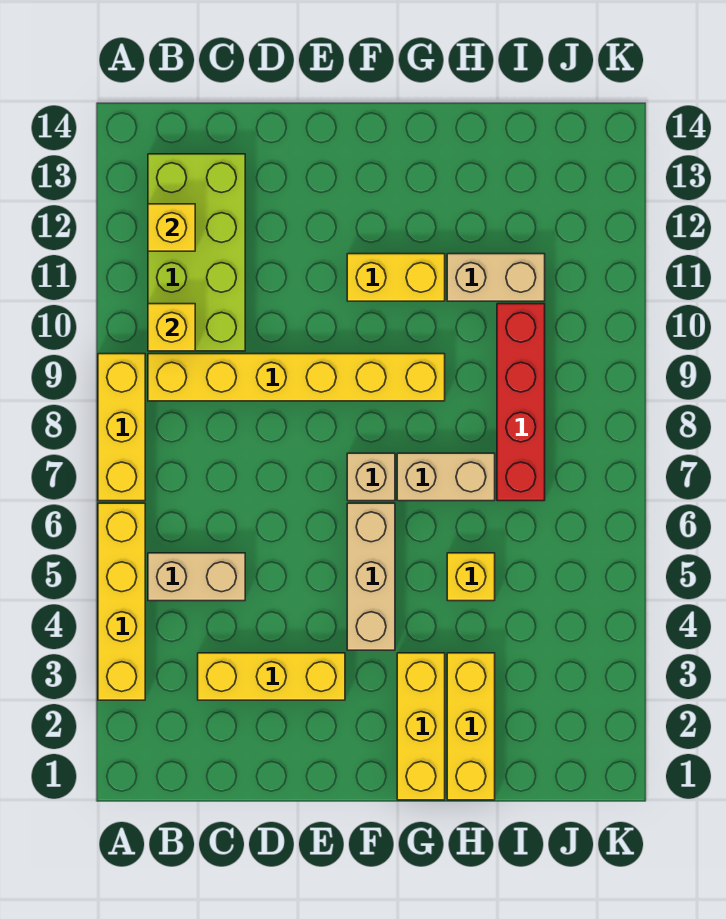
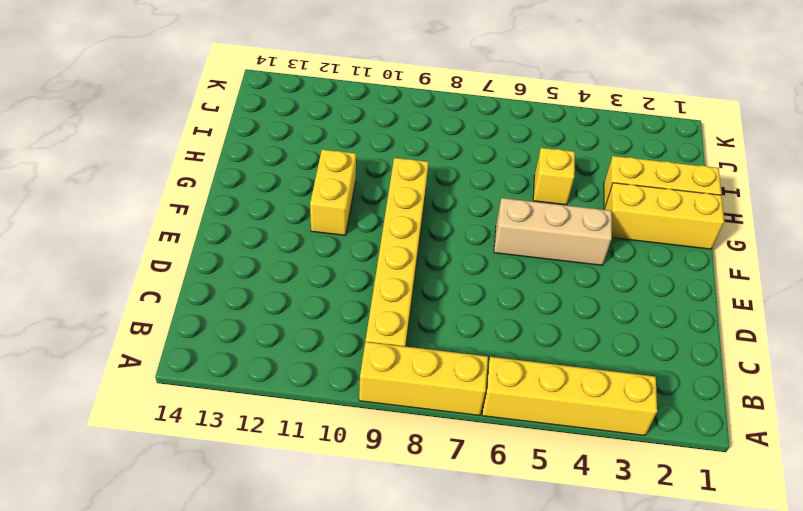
none -> tan brick B5:C5 level 1
none -> lime brick B10:C13 level 1
none -> yellow brick C3:E3 level 1

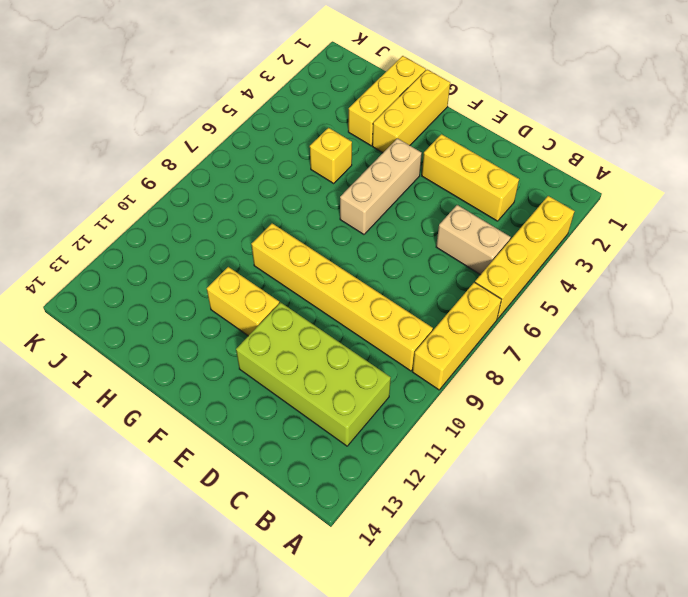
lime brick B11:E12 level 1 -> lime brick B10:C13 level 1
none -> tan brick F7 level 1
none -> tan brick G7:H7 level 1
none -> tan brick H11:I11 level 1

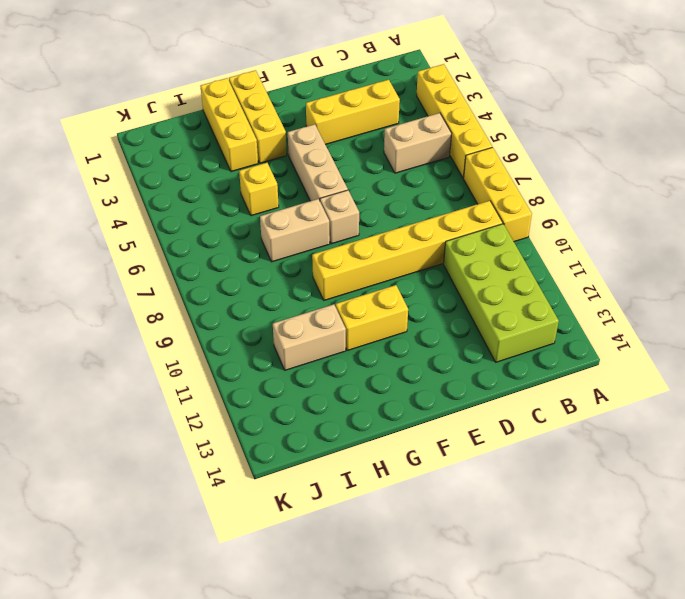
none -> red brick I7:I10 level 1
none -> yellow brick B10 level 2
none -> yellow brick B12 level 2

